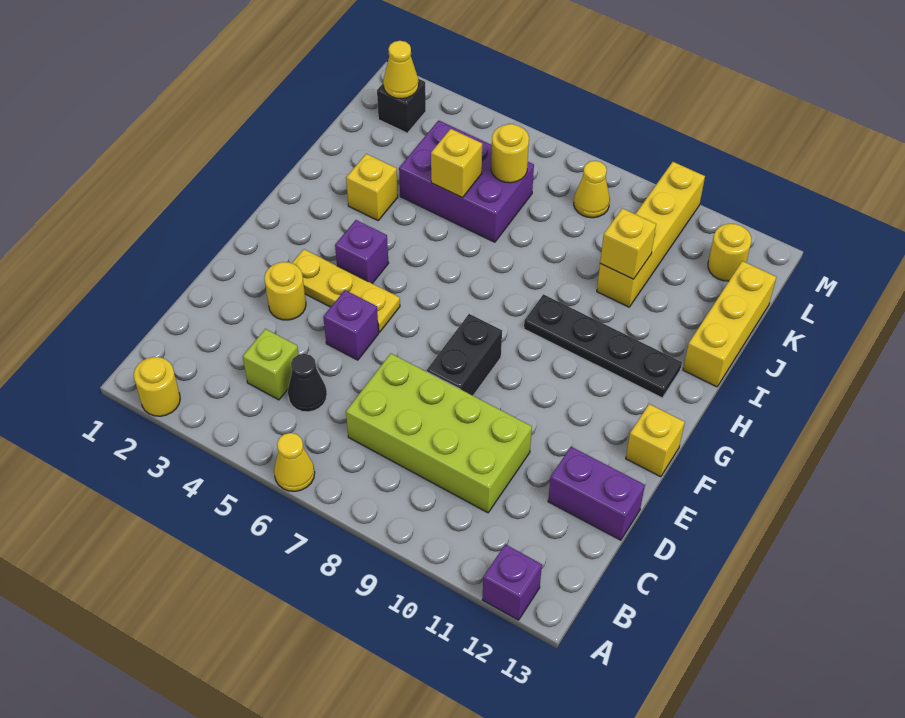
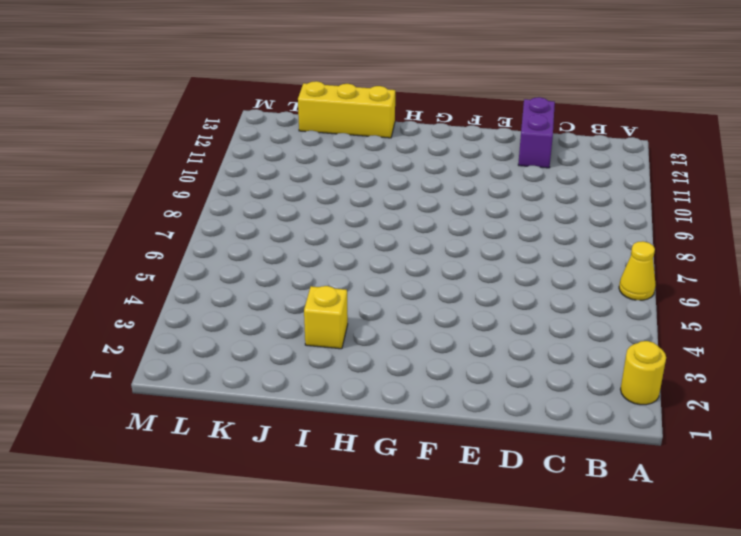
none -> purple brick A12 level 1
none -> lime brick C4 level 1
none -> black cone C5 level 1

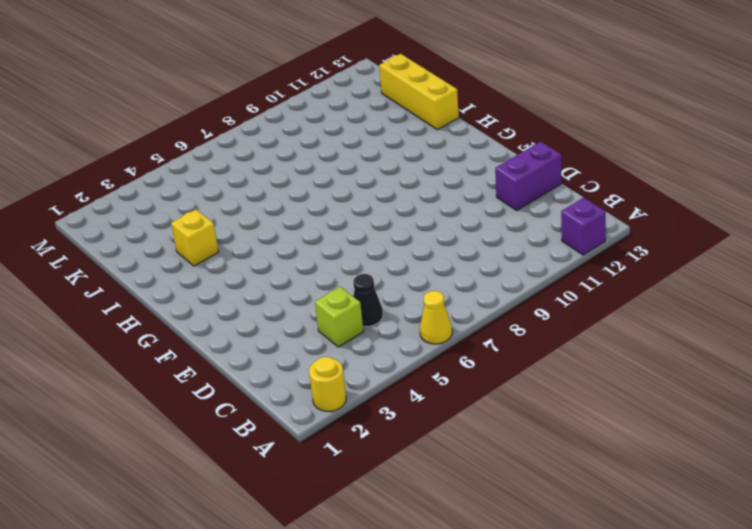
none -> lime brick C7:D10 level 1
none -> yellow round brick E3 level 1
none -> purple brick E5 level 1

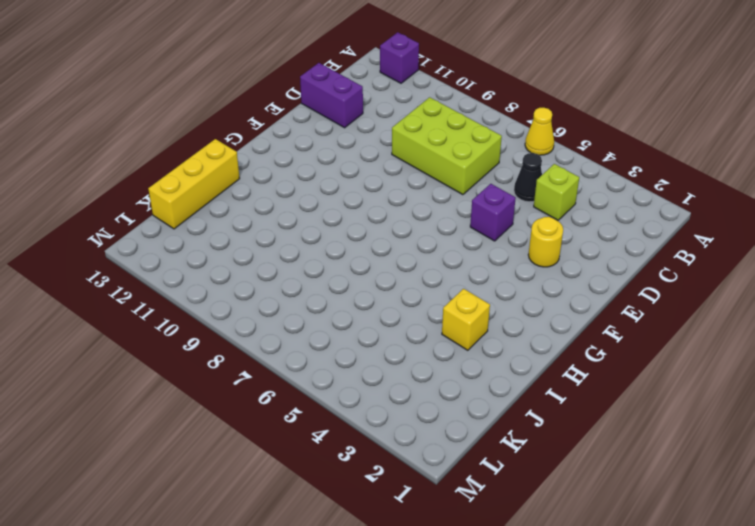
lime brick C7:D9 level 1 -> lime brick C7:D10 level 1
none -> yellow round brick A2 level 1
none -> black brick E8:F8 level 1
none -> yellow plate F3:F5 level 1

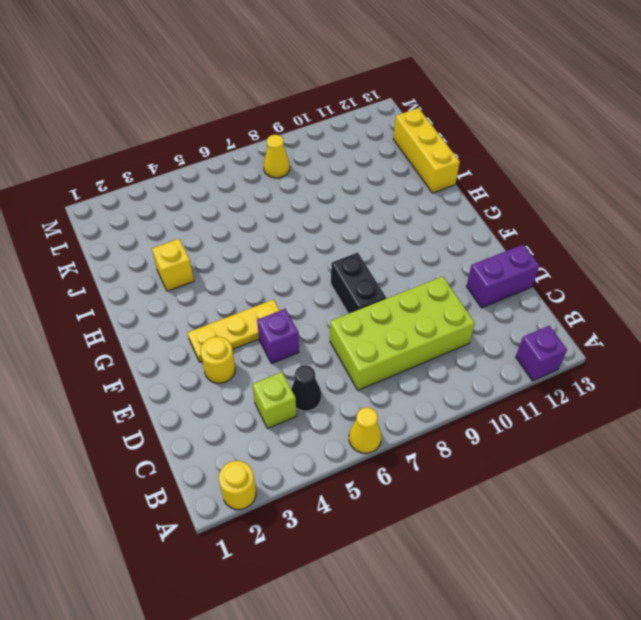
none -> yellow brick F13 level 1
none -> purple brick G4 level 1
none -> black plate H9:H12 level 1

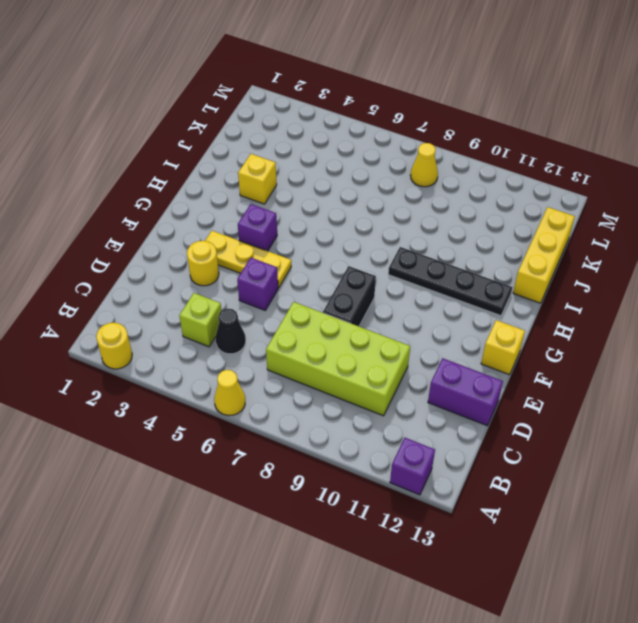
none -> purple brick J4:K6 level 1
none -> yellow brick J10:M10 level 1
none -> black brick L2 level 1

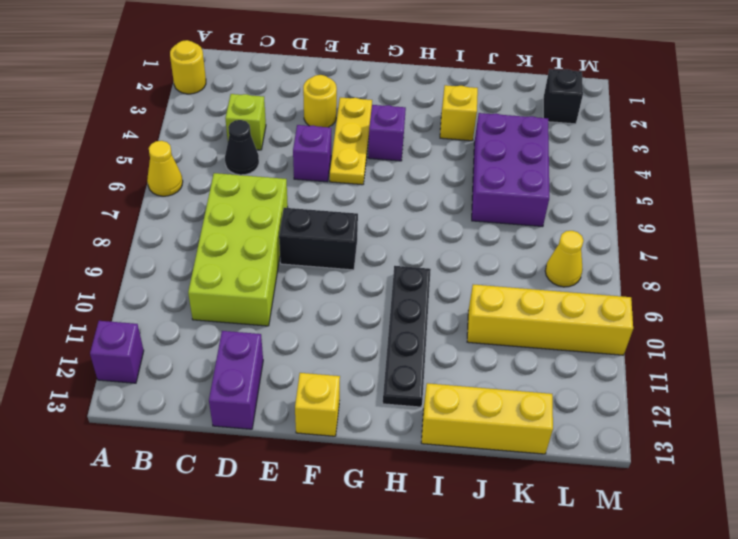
none -> yellow round brick L12 level 1
none -> yellow brick J5 level 2
none -> yellow brick J10 level 2

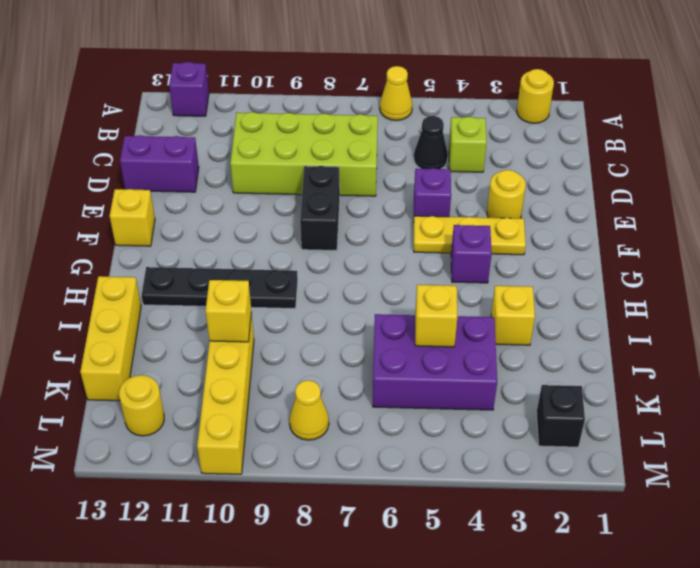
none -> yellow round brick K6 level 2
none -> yellow cone L2 level 2

